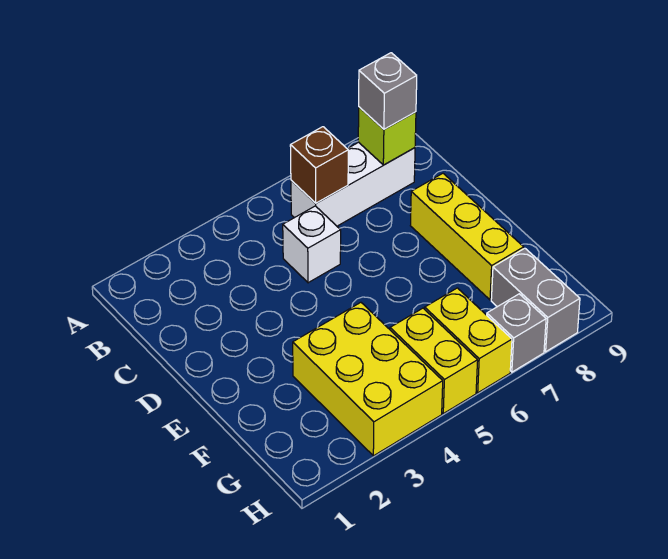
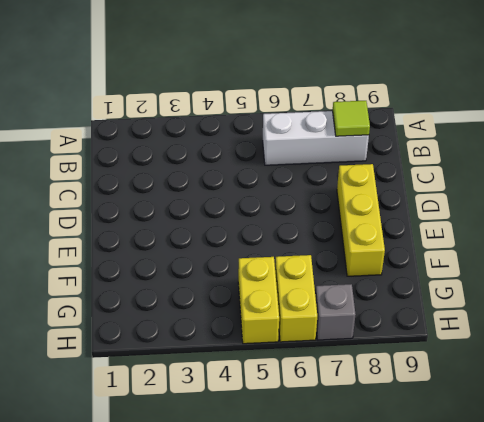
lime tile B8 level 2 -> lime brick B8 level 2
none -> white brick C5 level 1
none -> yellow brick F3:H4 level 1

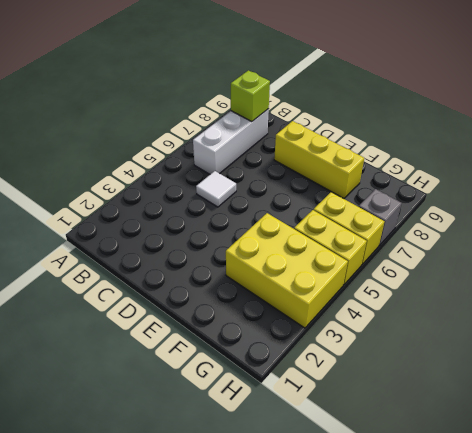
white tile C5 level 1 -> white brick C5 level 1
none -> grey brick G8:H8 level 1
none -> brown brick B6 level 2

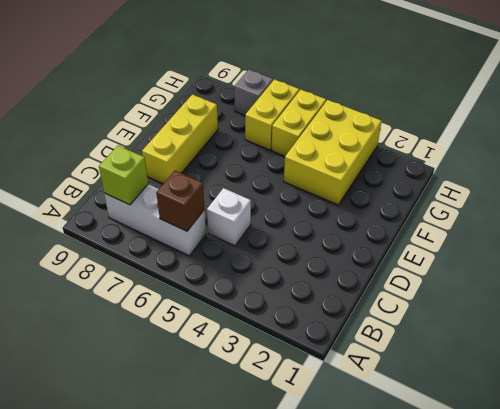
none -> grey brick G8:H8 level 1
none -> grey brick B8 level 3

